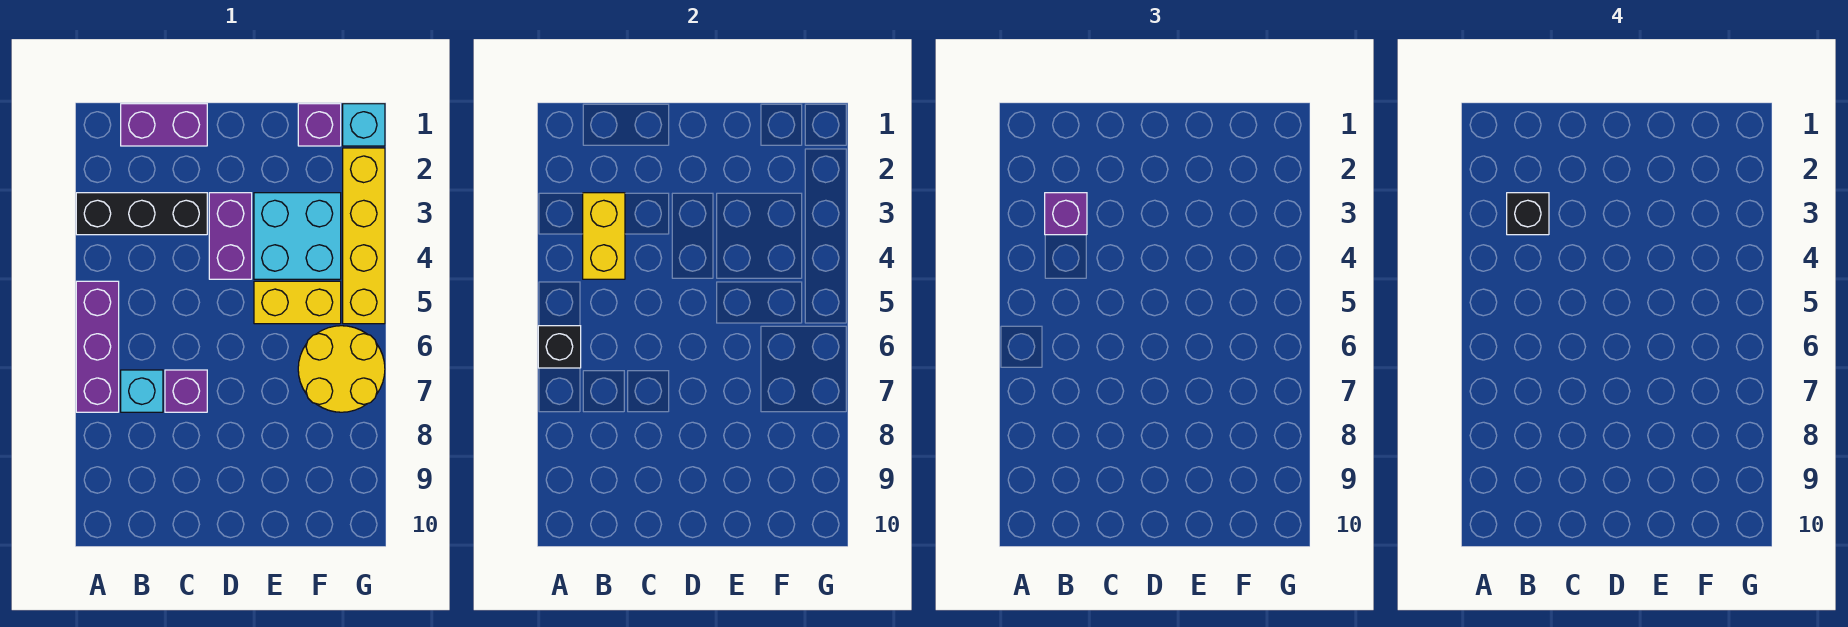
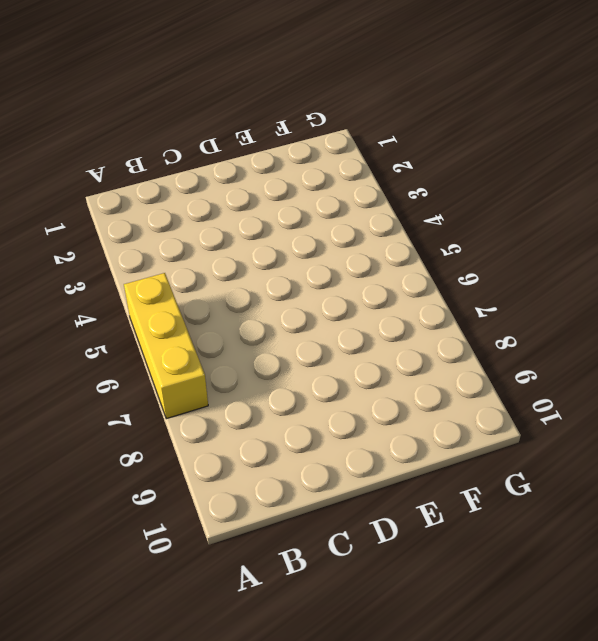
yellow brick A5:A7 level 1 -> purple brick A5:A7 level 1
none -> black brick A3:C3 level 1
none -> purple brick B1:C1 level 1
none -> cyan brick B7 level 1

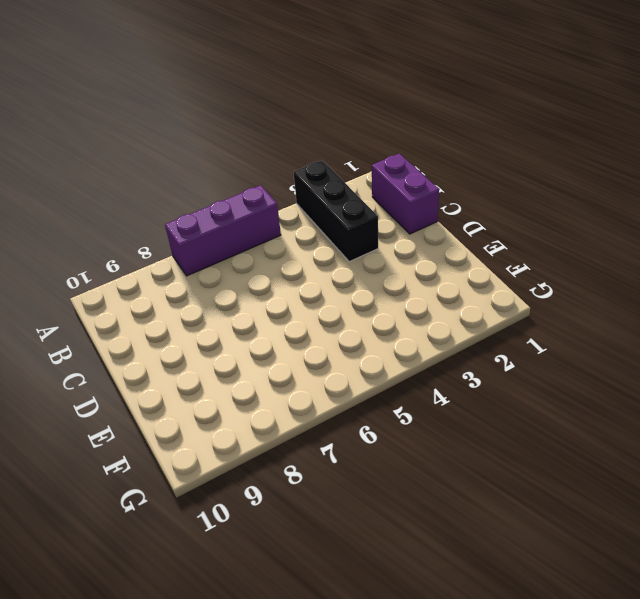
none -> cyan brick B7 level 1
none -> purple brick C7 level 1
none -> purple brick D3:D4 level 1

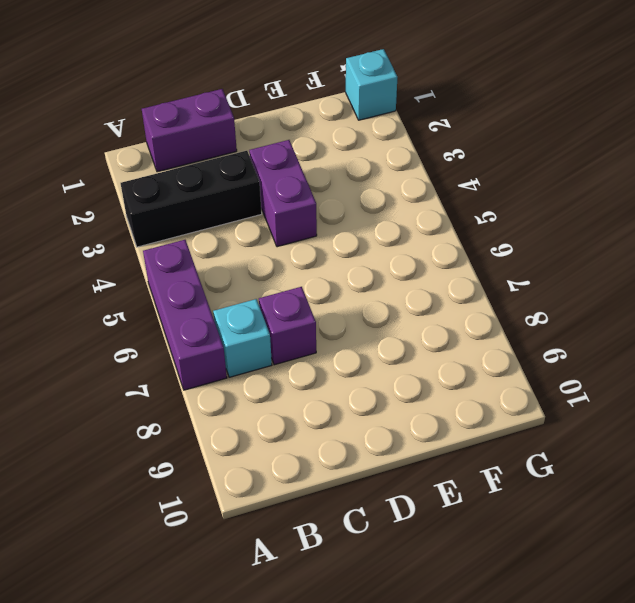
none -> cyan brick E3:F4 level 1
none -> yellow brick E5:F5 level 1
none -> purple brick F1 level 1

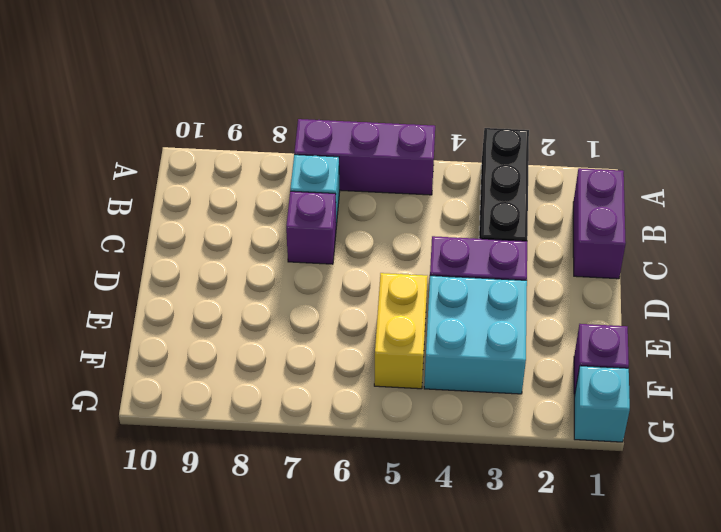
none -> yellow round brick F6:G7 level 1
none -> yellow brick G2:G5 level 1
none -> black brick A6 level 2

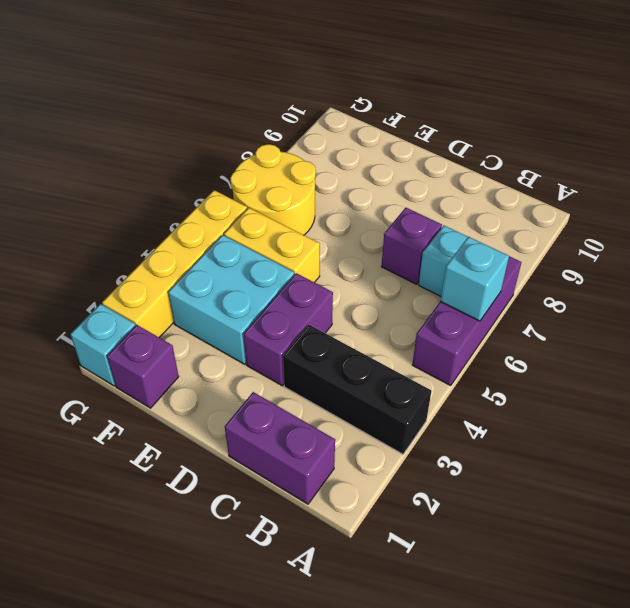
cyan brick A6 level 2 -> black brick A6 level 2
none -> yellow brick B3:B4 level 2
none -> purple brick B3 level 3
none -> black brick B3 level 4

